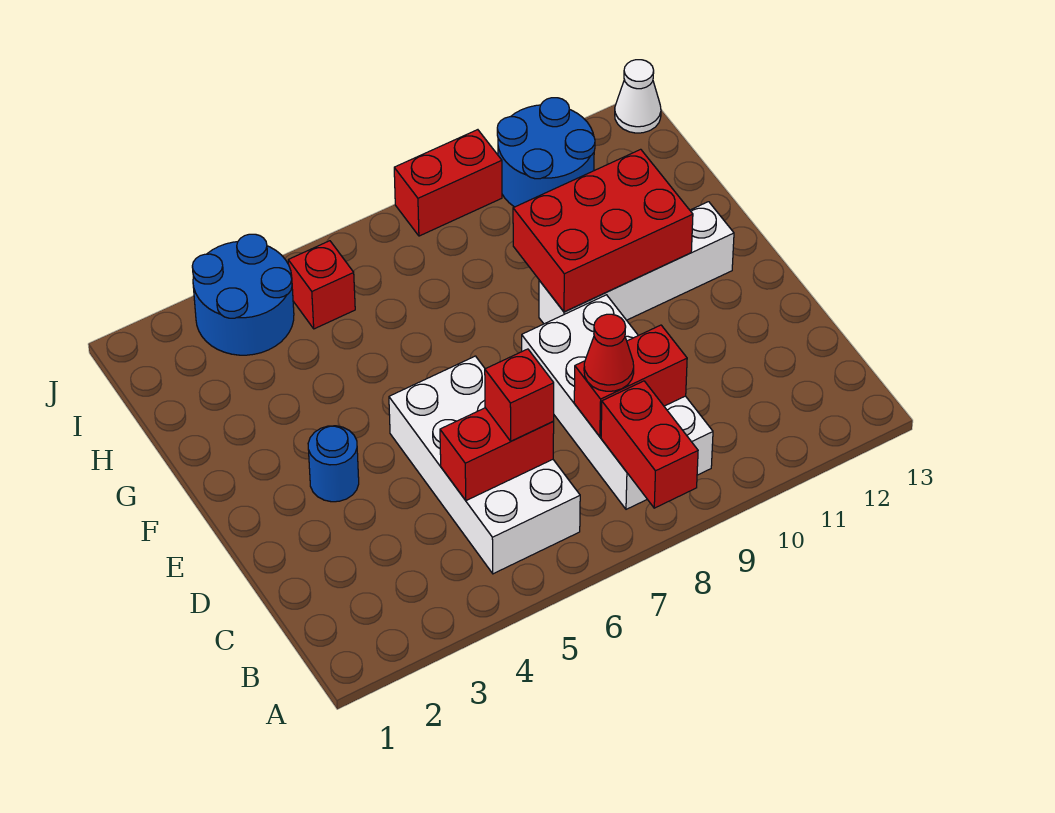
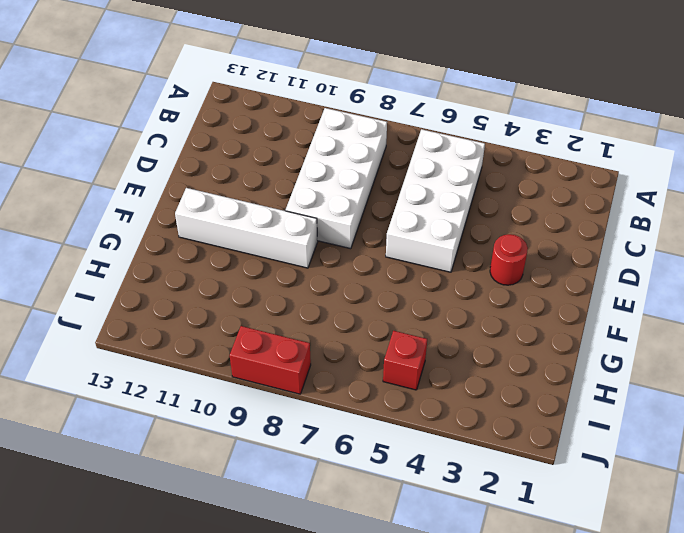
red round brick E3 level 1 -> blue round brick E3 level 1
none -> blue round brick I3:J4 level 1
none -> blue round brick I10:J11 level 1
none -> white cone J13 level 1

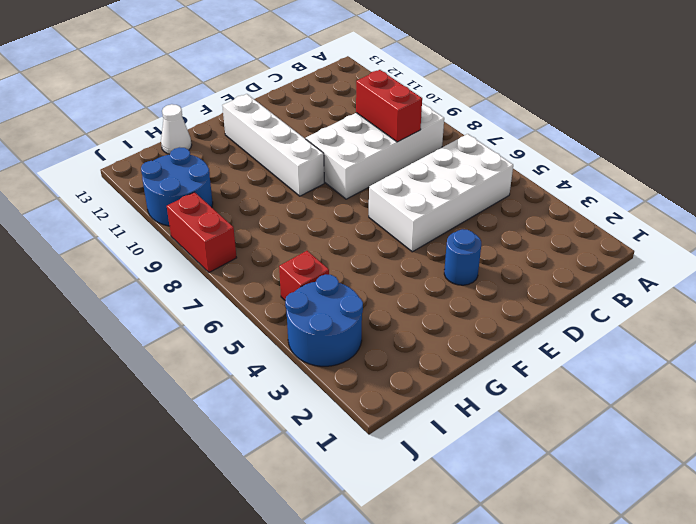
white cone H13 level 1 -> white cone J13 level 1
none -> red brick A8:B8 level 2
none -> red brick C5:C6 level 2
none -> red brick F9:G11 level 2

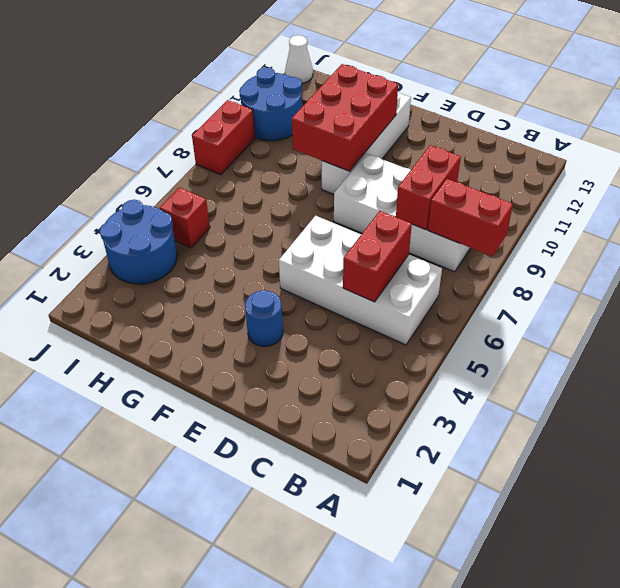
none -> red brick C6 level 3
none -> red cone C8 level 3

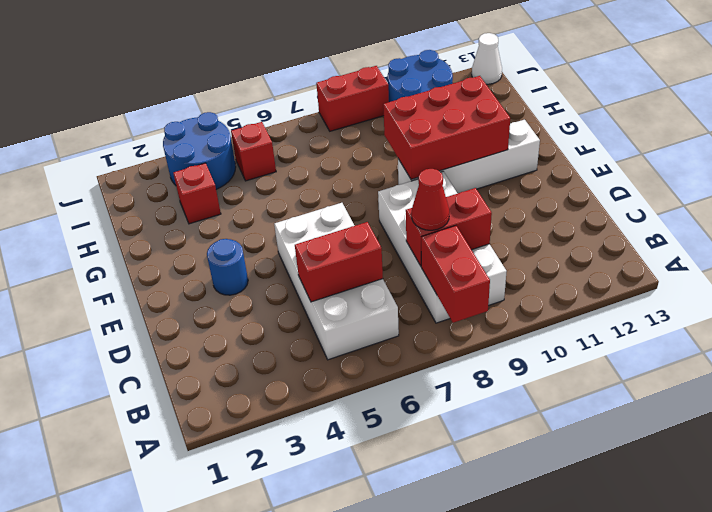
red brick H3 level 1 -> red brick C6 level 3

